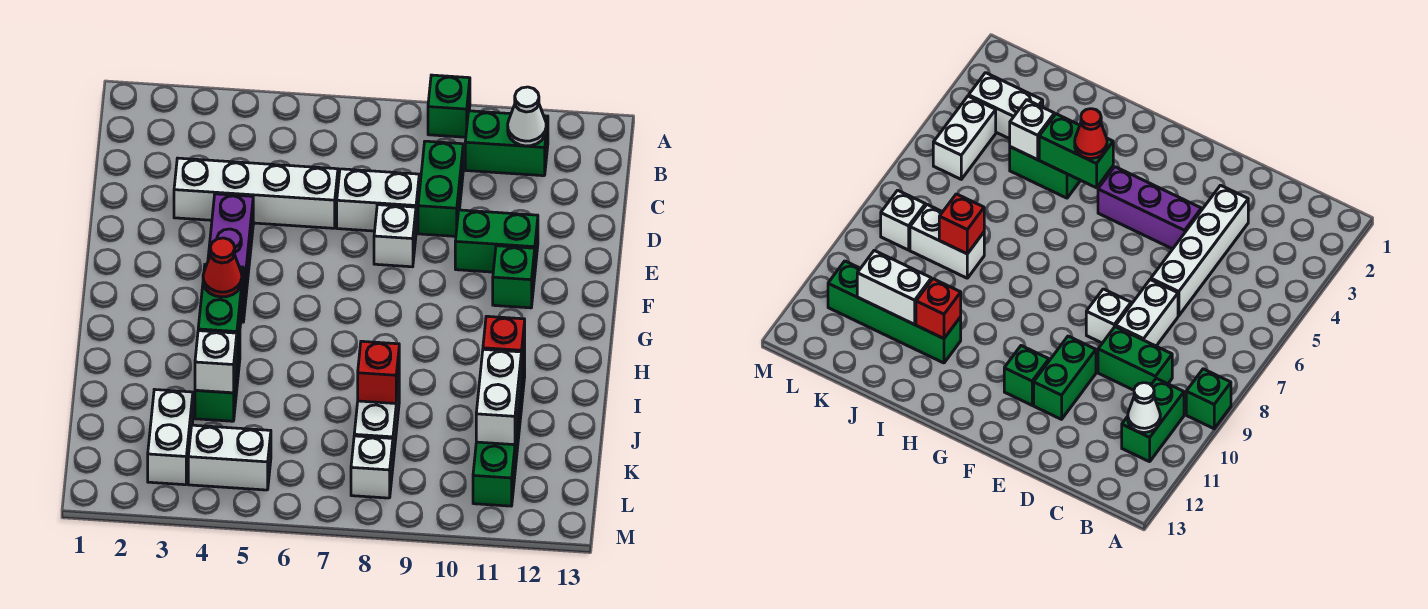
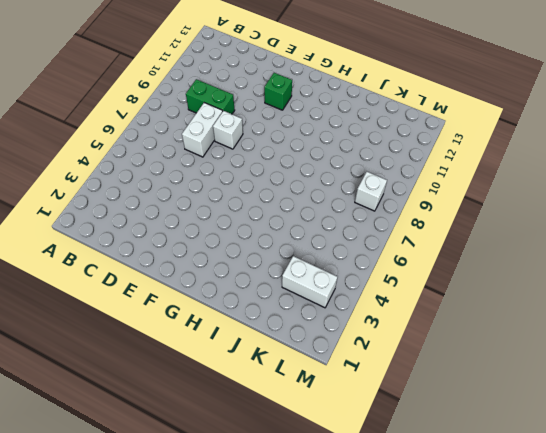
none -> green brick A9 level 1
none -> green brick B10:B11 level 1
none -> white brick D3:D6 level 1

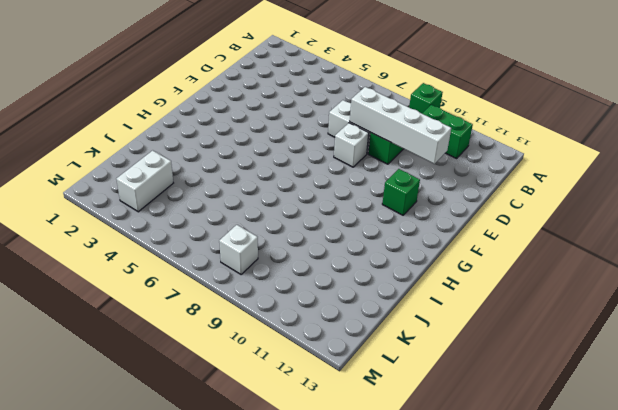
white brick D8:D11 level 2 -> white brick D3:D6 level 1
none -> purple brick E4:G4 level 1
none -> green brick E10:E11 level 1
none -> green brick I4:J4 level 1

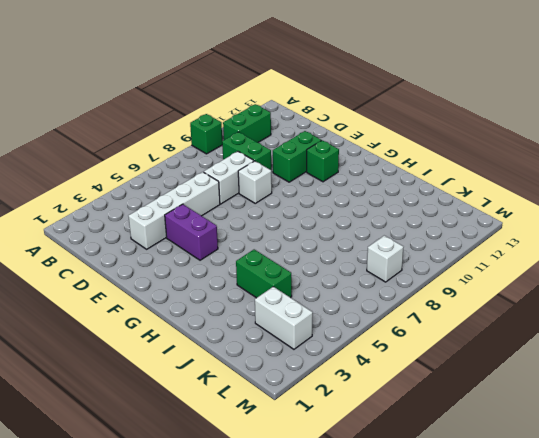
purple brick E4:F4 level 1 -> purple brick E4:G4 level 1
none -> green brick I11:L11 level 1
none -> white brick J8:K8 level 1
none -> white brick L4:L5 level 1

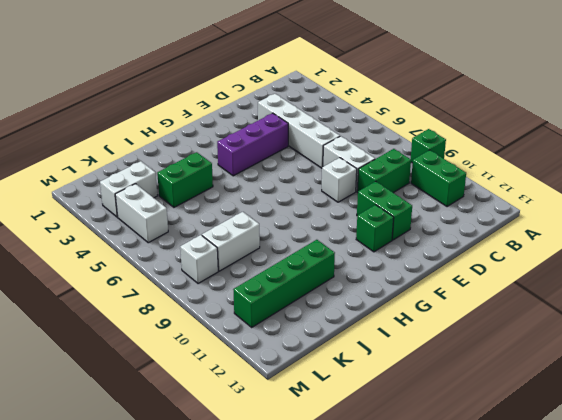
none -> white cone B11 level 2
none -> green brick H4:I4 level 2
none -> red brick I11 level 2

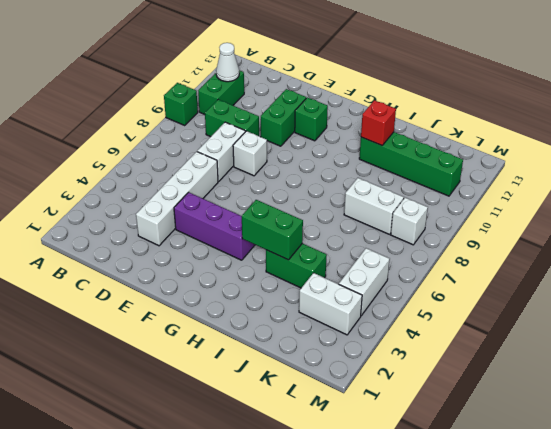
none -> white brick J4 level 2
none -> red brick J8 level 2
none -> white brick J11:K11 level 2

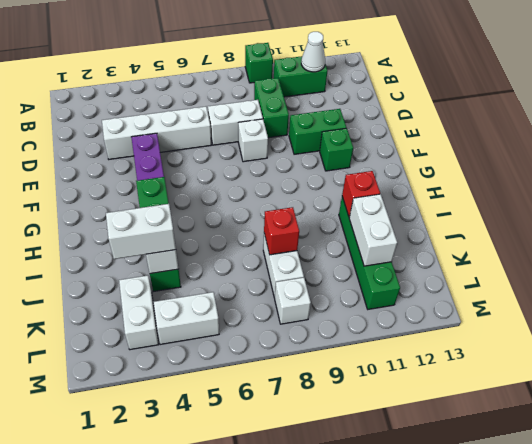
white brick J3:J4 level 3 -> none
none -> red cone H4 level 3

